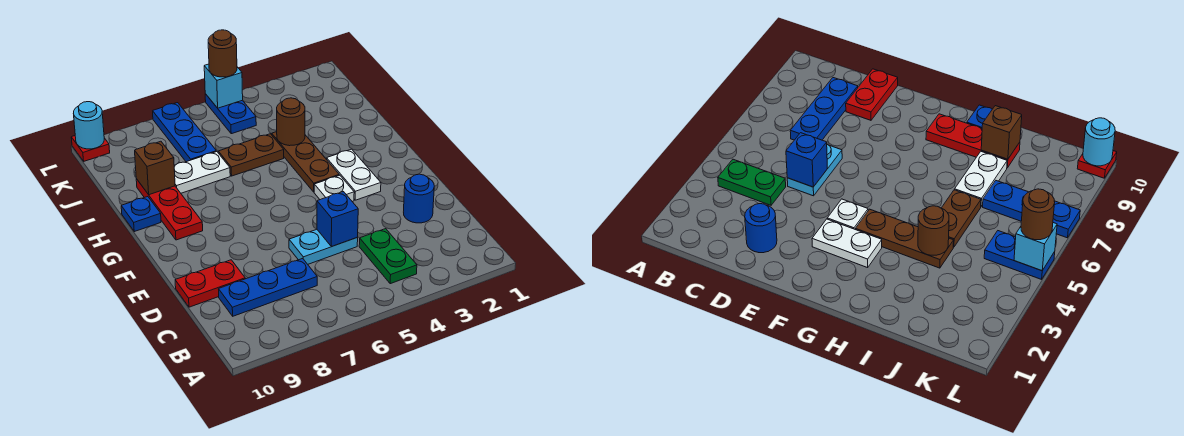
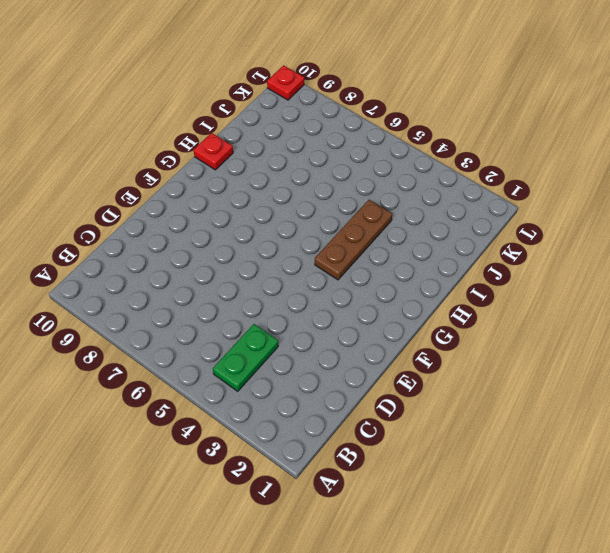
red plate H10 level 1 -> blue plate H10 level 1
none -> blue plate C7:C9 level 1
none -> blue round brick D2 level 1
none -> cyan plate D5:D6 level 1

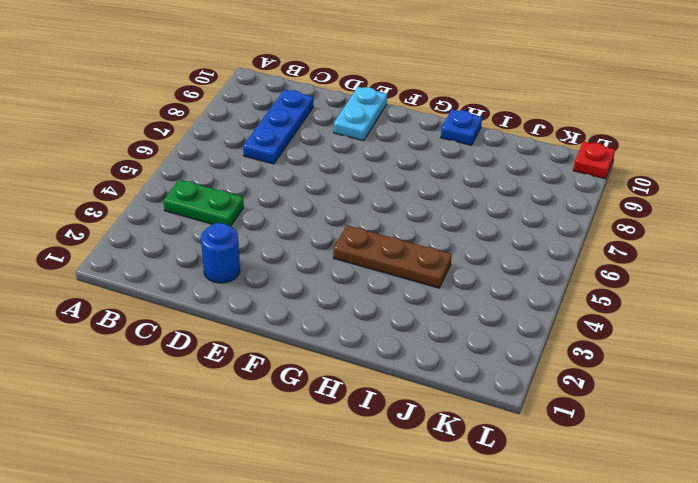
cyan plate E9:E10 level 1 -> cyan plate D5:D6 level 1
none -> red plate D9:D10 level 1
none -> white plate F3:G3 level 1
none -> white plate F4 level 1

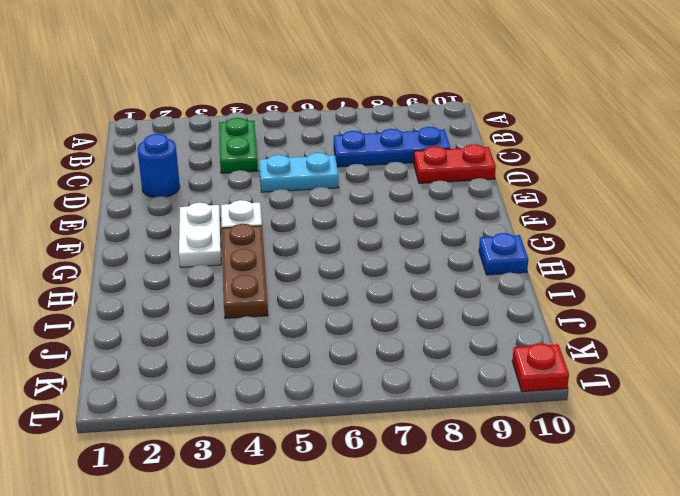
none -> red plate G9:I9 level 1
none -> brown plate I5:I6 level 1
none -> white plate I7:I8 level 1

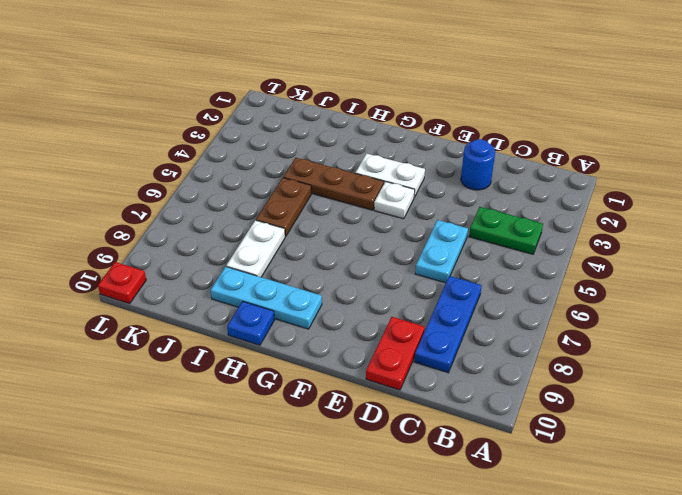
cyan plate G9:I9 level 1 -> red plate G9:I9 level 1
none -> blue plate J7:L7 level 1
none -> blue plate K5:L5 level 1
none -> blue brick D5 level 2

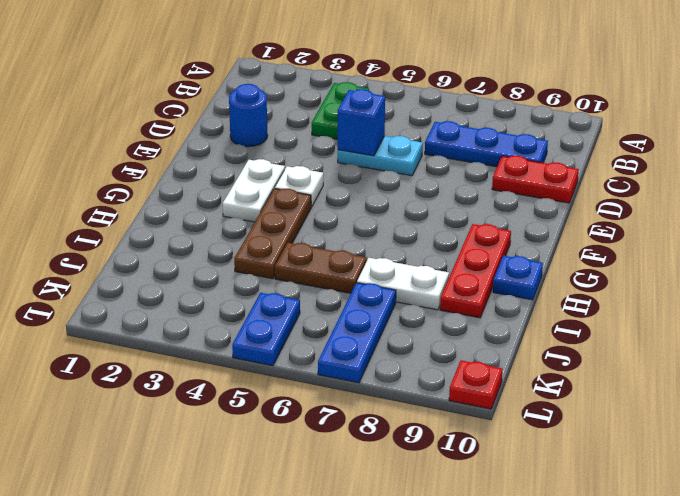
none -> brown round brick I4 level 2
none -> brown brick I9 level 2
none -> cyan brick L5 level 2

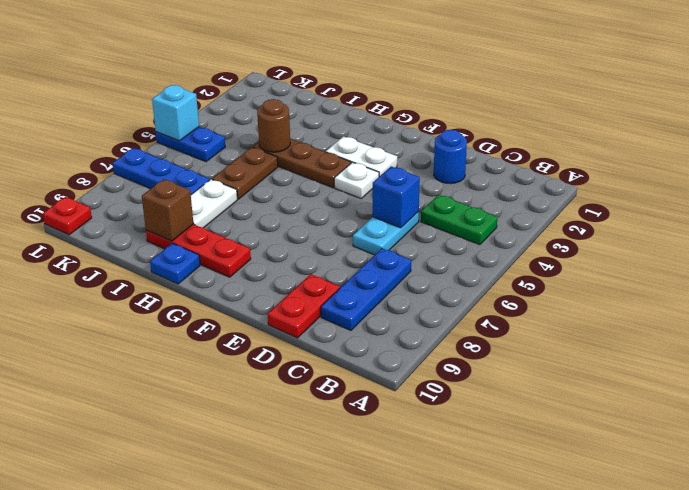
none -> cyan round brick L10 level 2
none -> brown round brick L5 level 3

